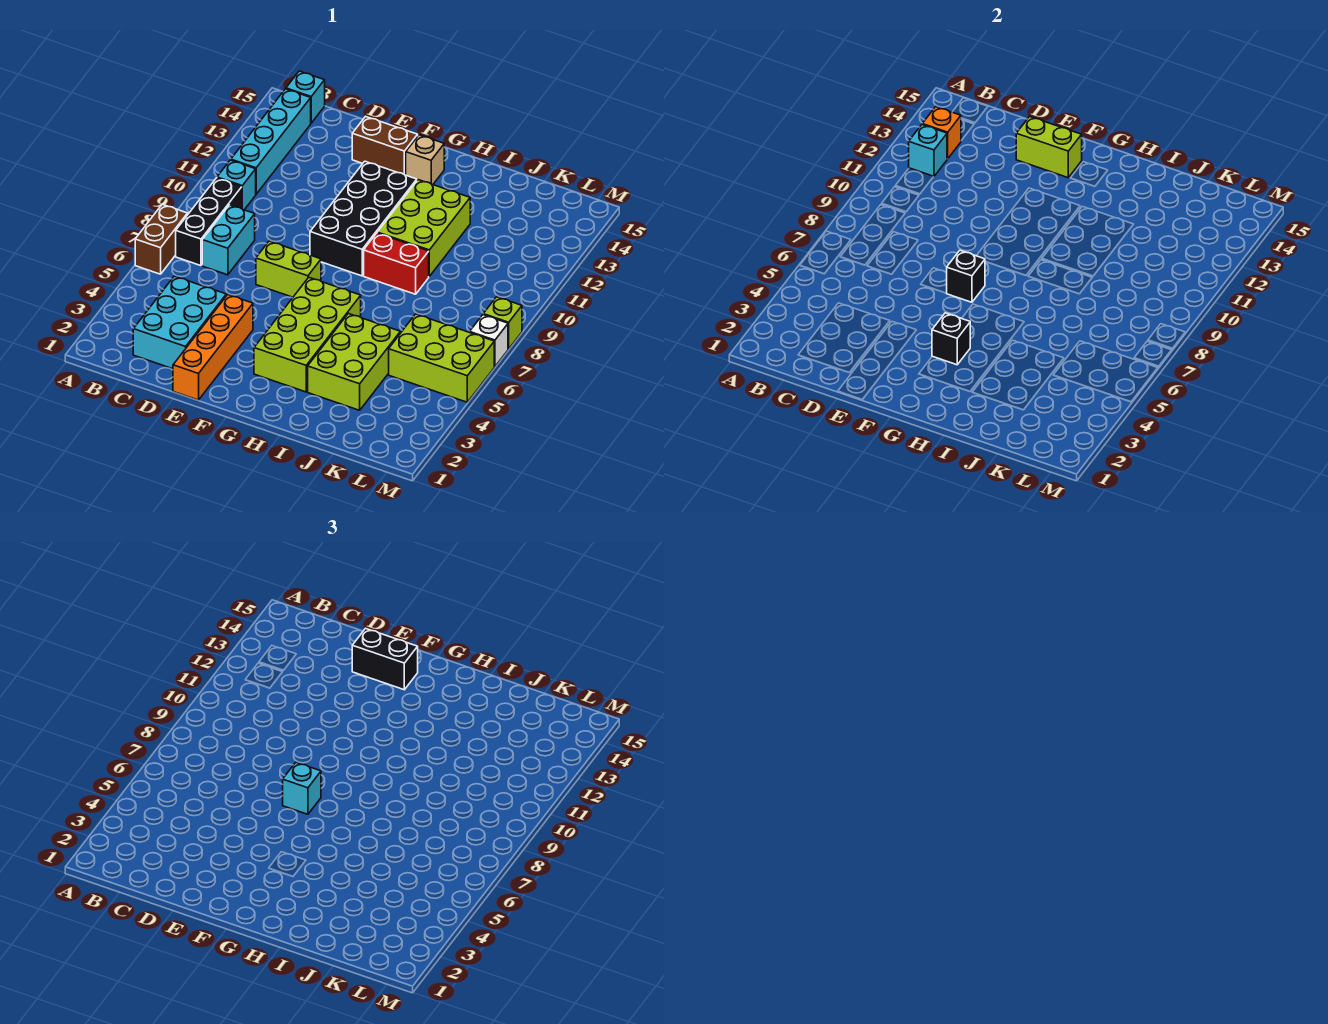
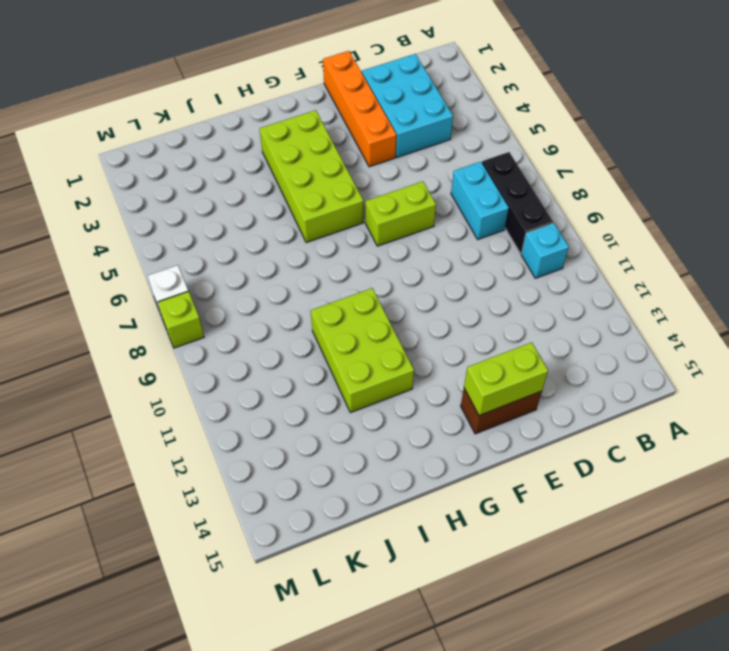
none -> brown brick A6:A7 level 1
none -> cyan brick B11:B14 level 1
none -> cyan brick B15 level 1

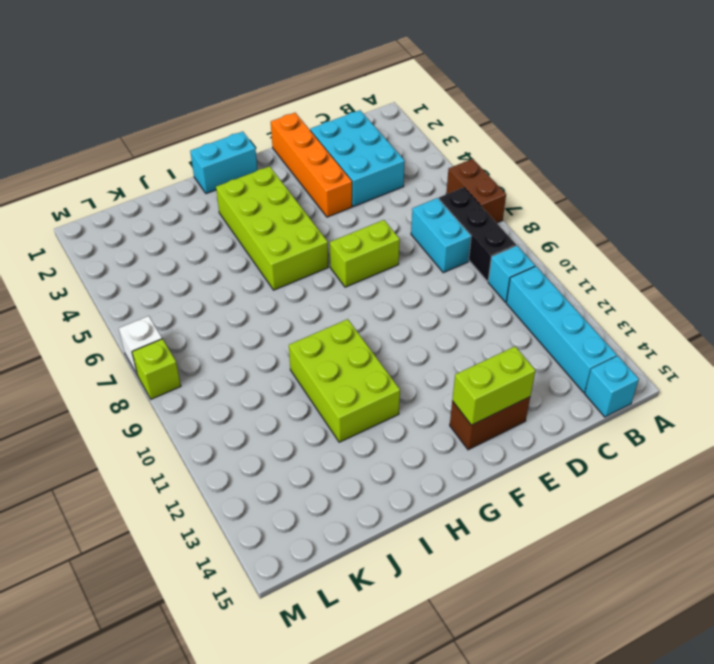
cyan brick G1:H1 level 1 -> none
none -> black brick F9:G12 level 1
none -> tan brick G14 level 1
none -> red brick H9:I9 level 1

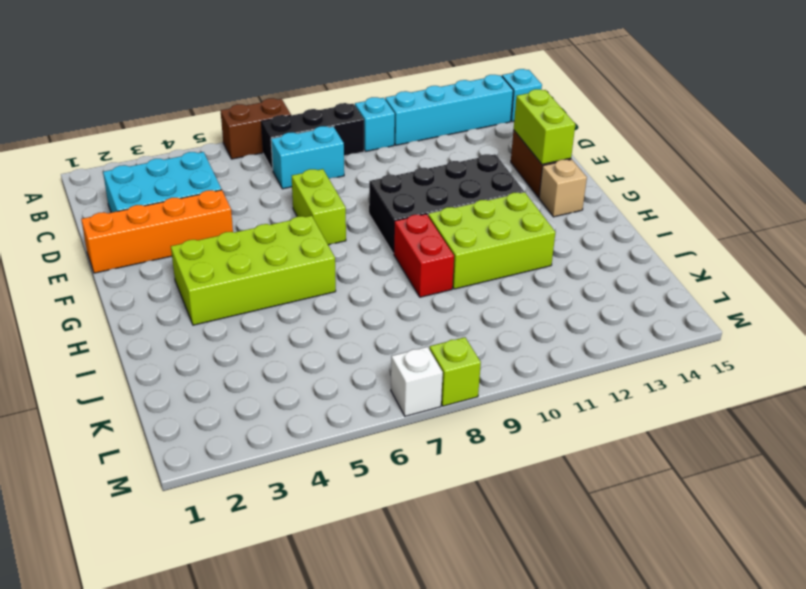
none -> lime brick I3:J5 level 1
none -> lime brick K5:M6 level 1
none -> cyan brick B12 level 2

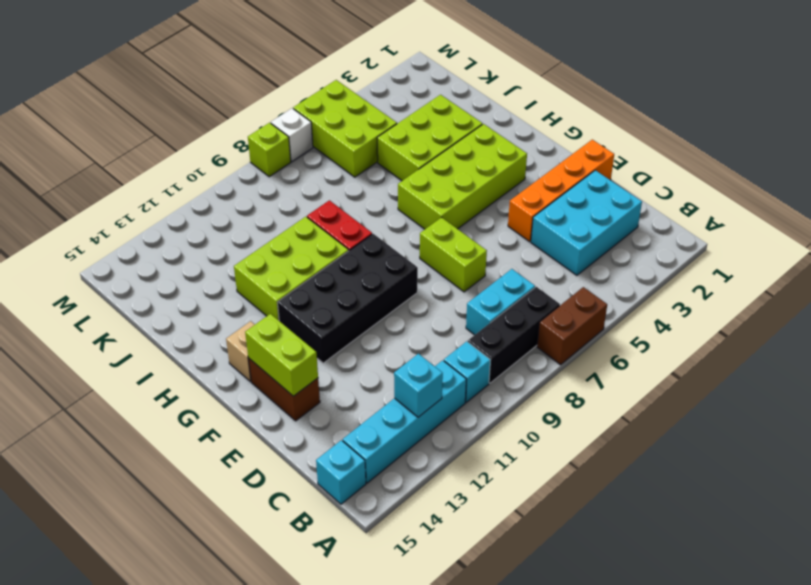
none -> orange brick B13 level 2
none -> black brick F7 level 2
none -> black brick G4 level 2

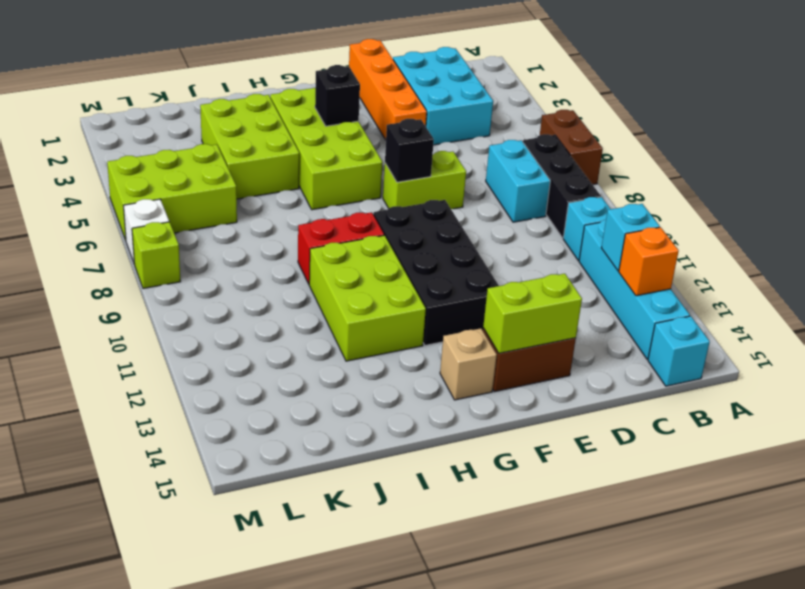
none -> black brick E14:F14 level 3
none -> cyan brick F7 level 3

